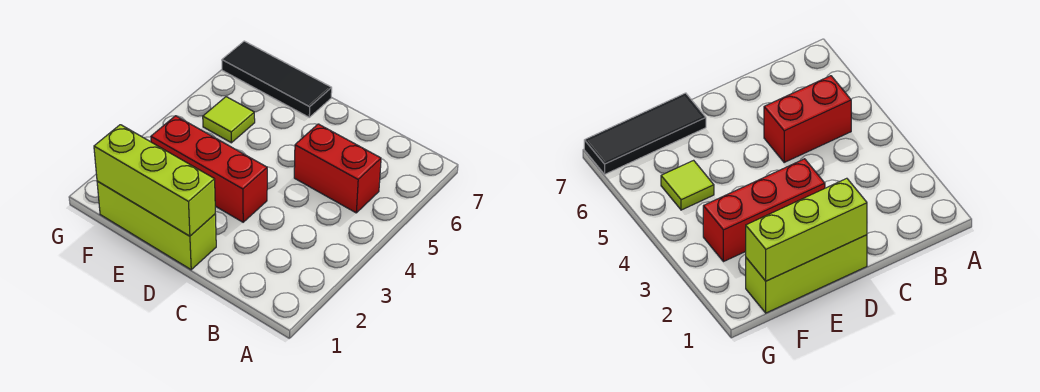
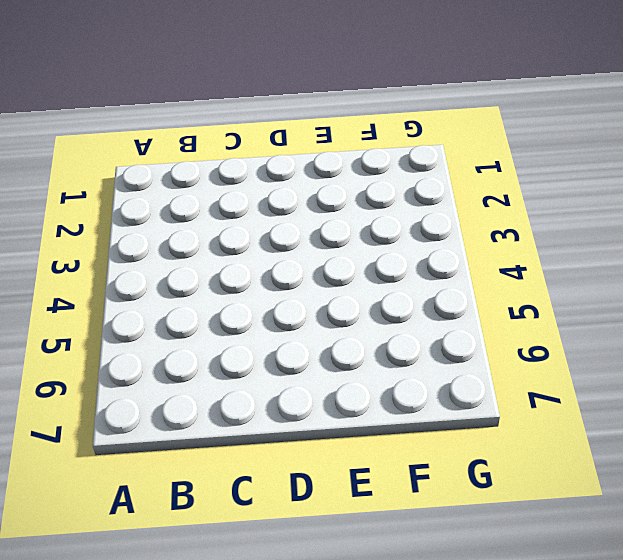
none -> red brick B5:C5 level 1
none -> lime brick D1:F1 level 1

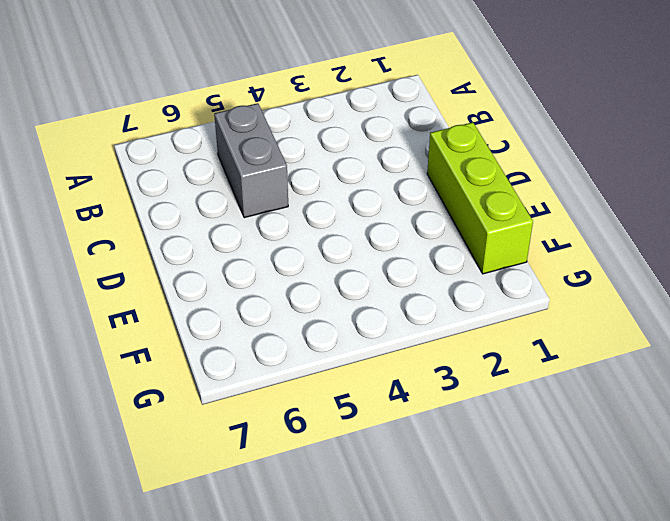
grey brick B5:C5 level 1 -> red brick B5:C5 level 1
none -> red brick D3:F3 level 1
none -> black tile E7:G7 level 1

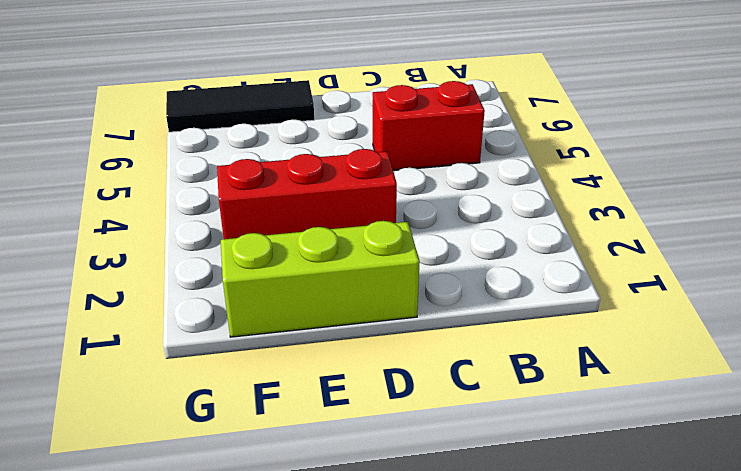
none -> lime tile F5 level 1
none -> lime brick D1:F1 level 2

